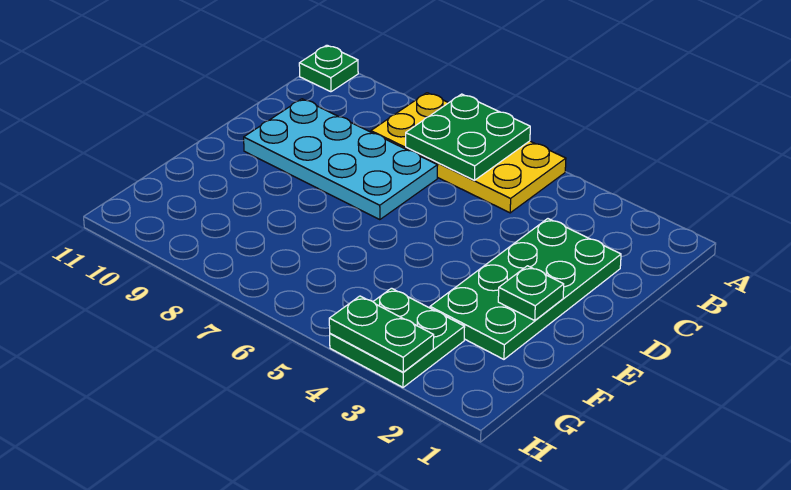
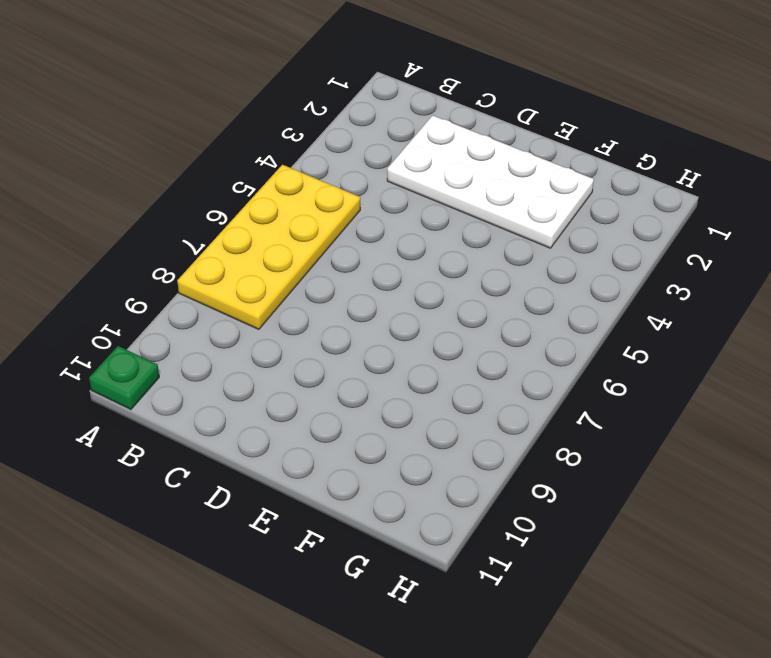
white plate C2:F3 level 1 -> green plate C2:F3 level 1
none -> cyan plate C7:D10 level 1
none -> green plate G3:H4 level 1

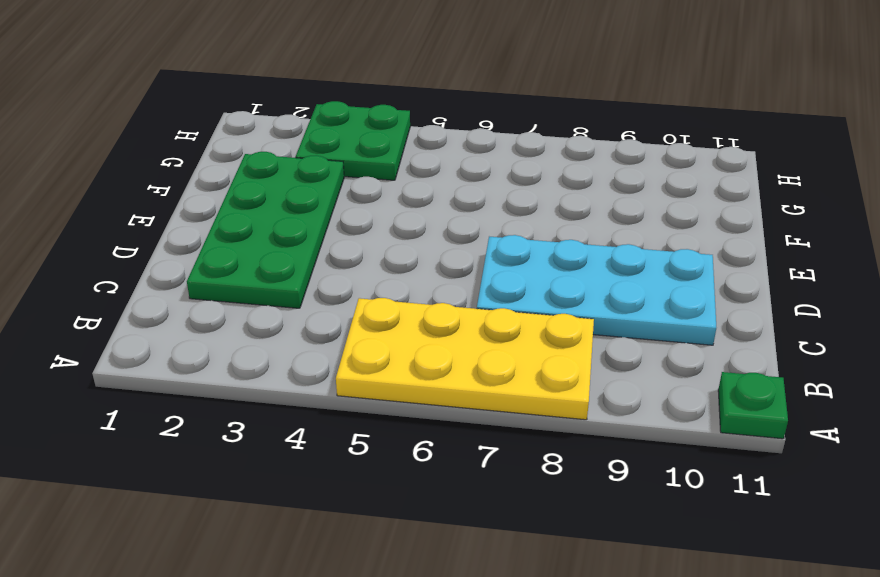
none -> green plate A6:B7 level 2
none -> green plate E2 level 2

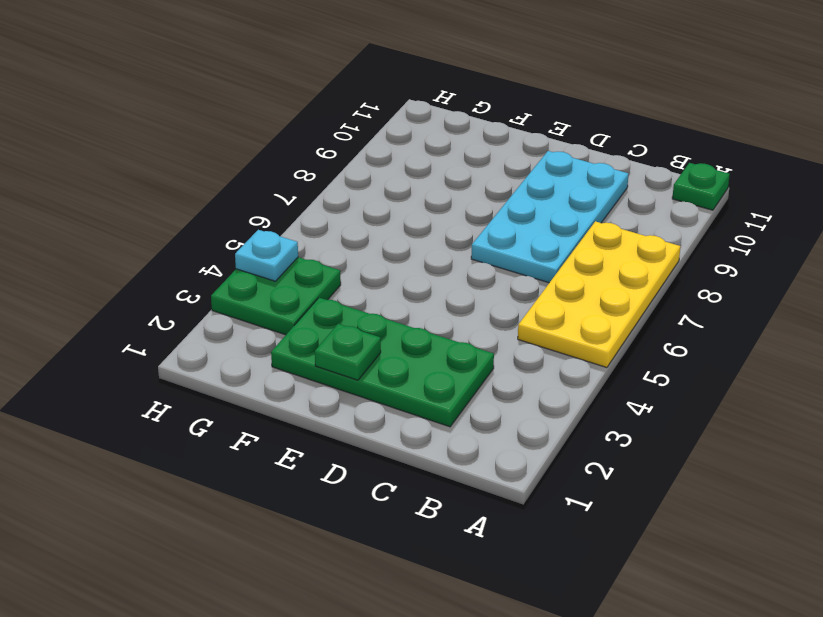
cyan plate H4 level 2 -> green plate H3:H4 level 2
none -> green plate A6:B7 level 2

